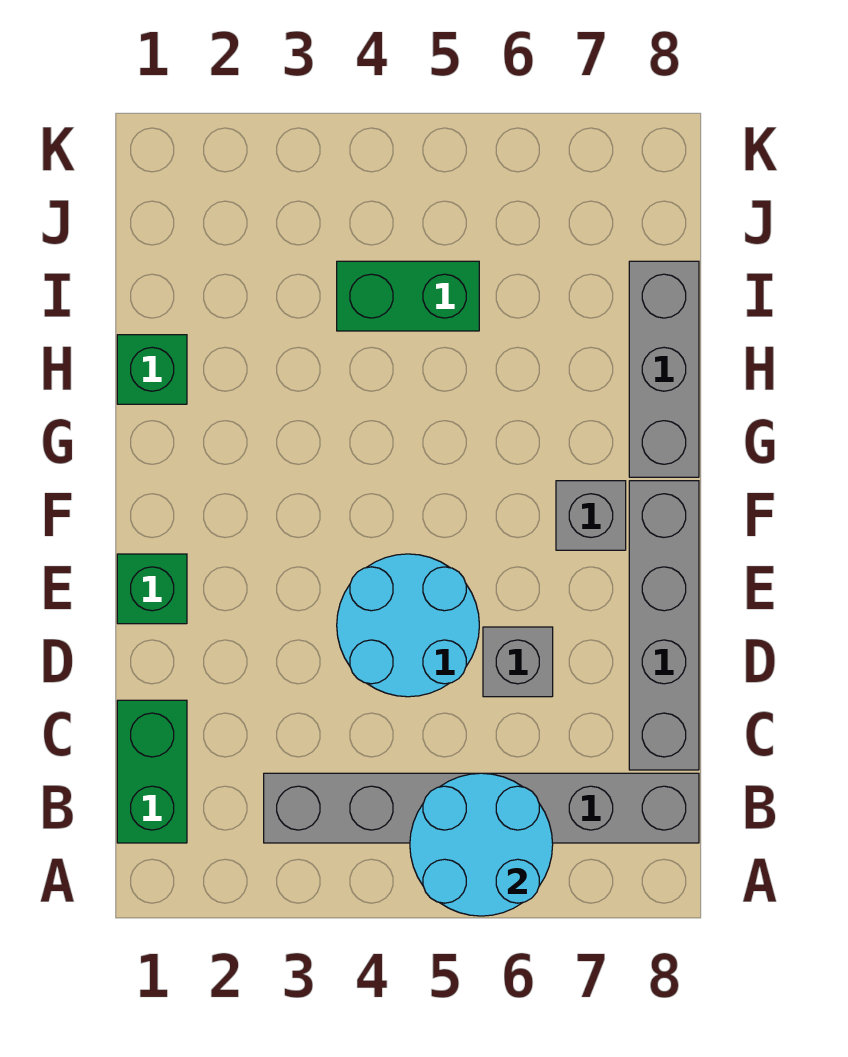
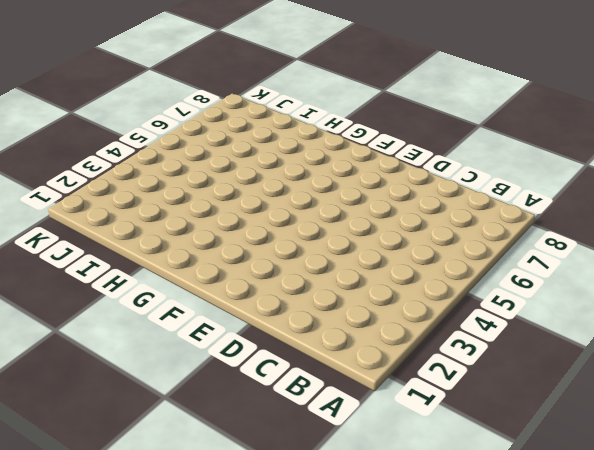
none -> green brick B1:C1 level 1
none -> grey brick B3:B8 level 1

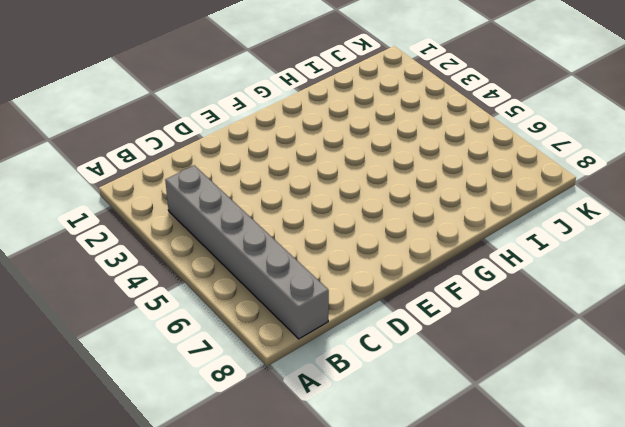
none -> green brick B1:C1 level 1
none -> grey brick C8:F8 level 1

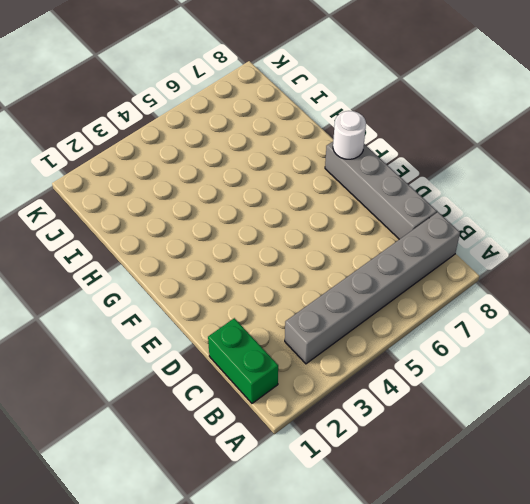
white round brick F8 level 2 -> none
none -> cyan round brick D4:E5 level 1
none -> grey brick D6 level 1

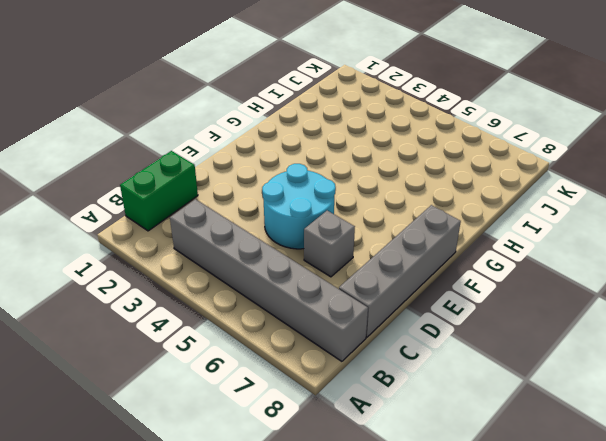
none -> green brick E1 level 1
none -> grey brick F7 level 1

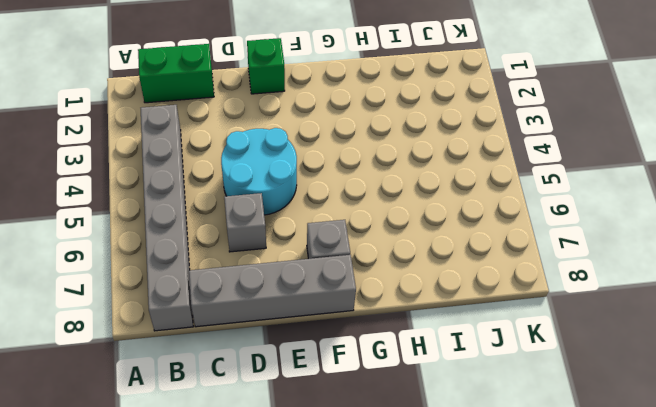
none -> grey brick G8:I8 level 1
none -> green brick H1 level 1

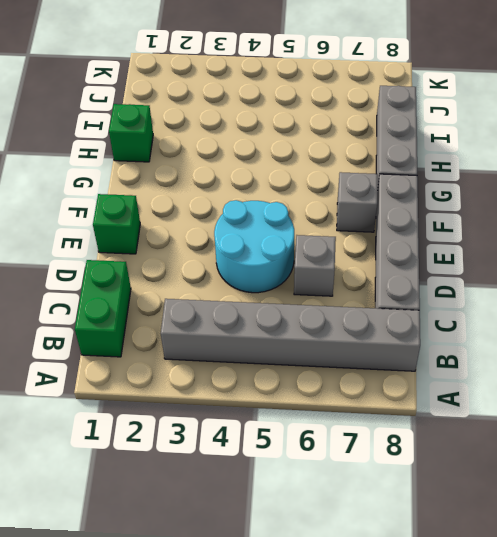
none -> green brick I4:I5 level 1
none -> cyan round brick A5:B6 level 2

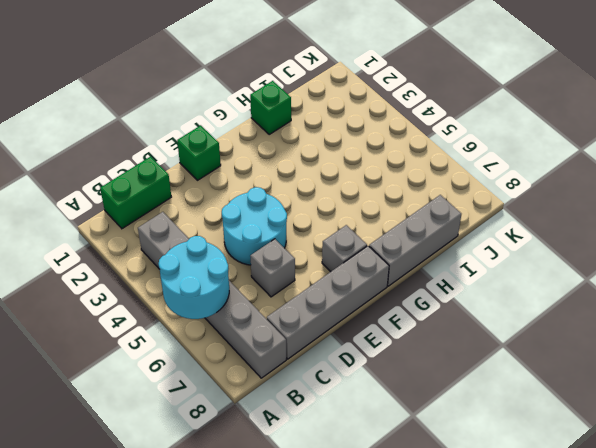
none -> green brick I4:I5 level 1

